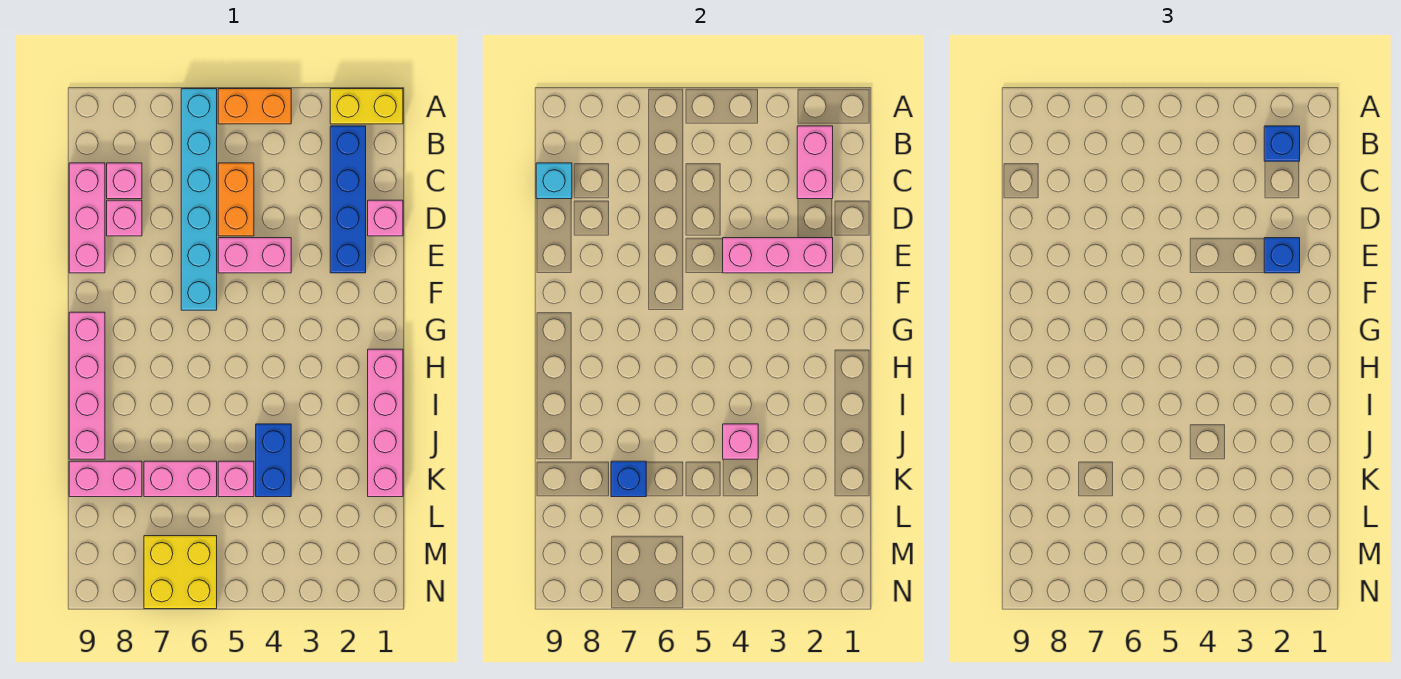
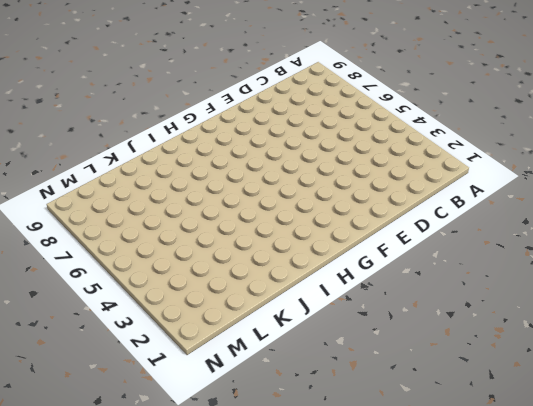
none -> yellow brick A1:A2 level 1
none -> orange brick A4:A5 level 1
none -> cyan brick A6:F6 level 1

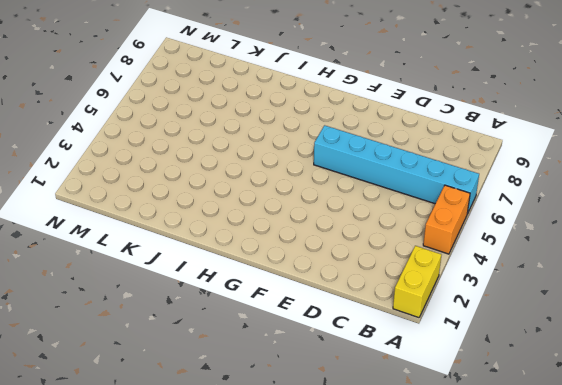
none -> blue brick B2:E2 level 1
none -> orange brick C5:D5 level 1
none -> pink brick C8 level 1

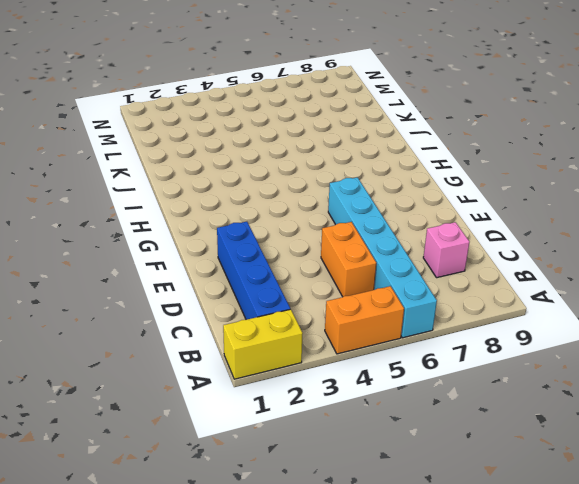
none -> pink brick C9:E9 level 1
none -> pink brick D1 level 1
none -> pink brick D8 level 1

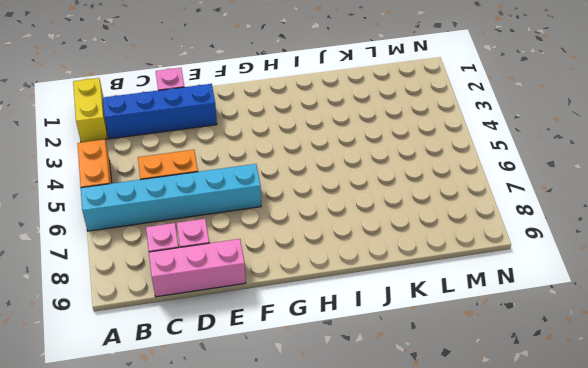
none -> pink brick E4:E5 level 1
none -> pink brick G9:J9 level 1
none -> pink brick H1:K1 level 1

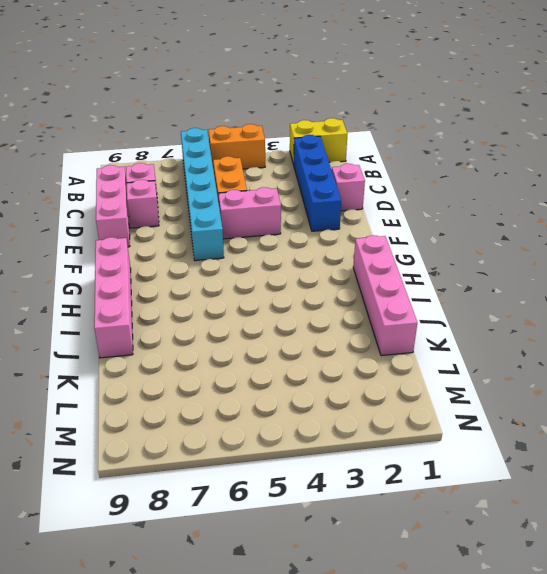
none -> blue brick J4:K4 level 1
none -> pink brick K5 level 1
none -> pink brick K6:K7 level 1

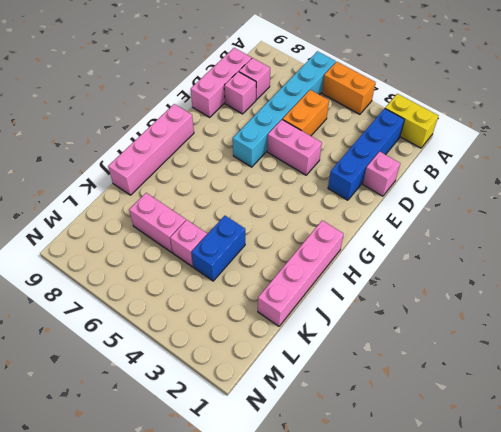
none -> pink brick K8:K9 level 1
none -> yellow brick M6:N7 level 1
none -> pink brick B2:C2 level 2

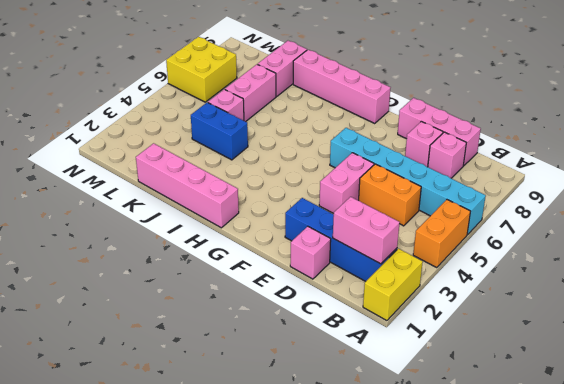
none -> cyan brick C9 level 2
none -> pink brick E2:E4 level 2
none -> pink brick J4 level 2

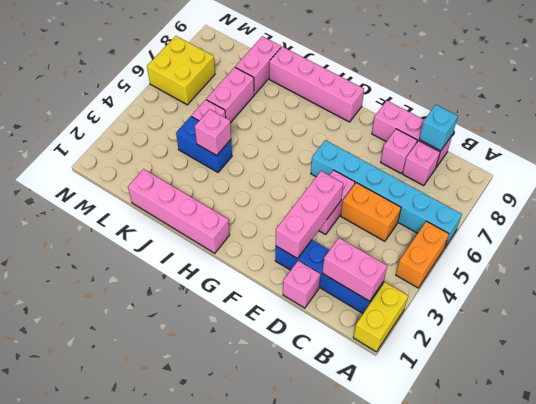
none -> blue brick K7 level 2
none -> blue brick B2 level 3
none -> blue brick E2 level 3

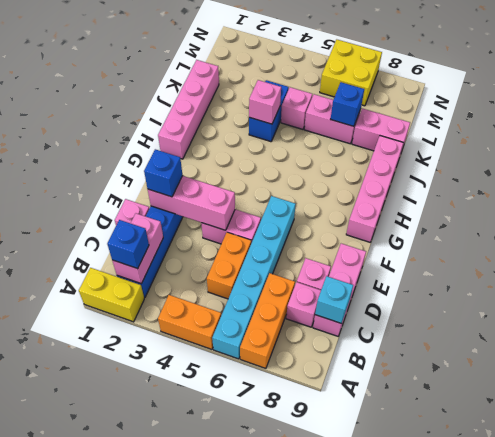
orange brick A7:C7 level 1 -> none

